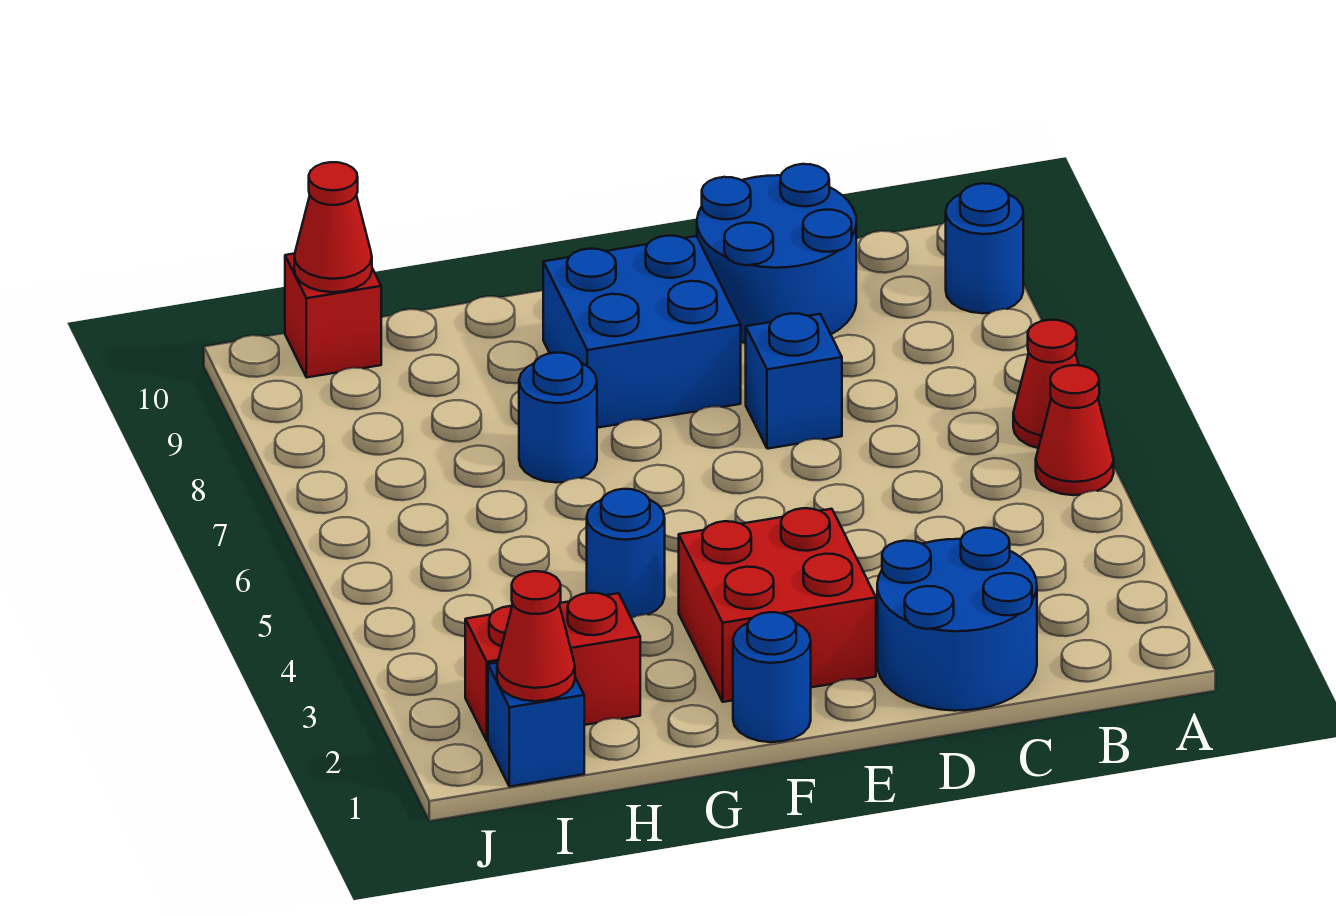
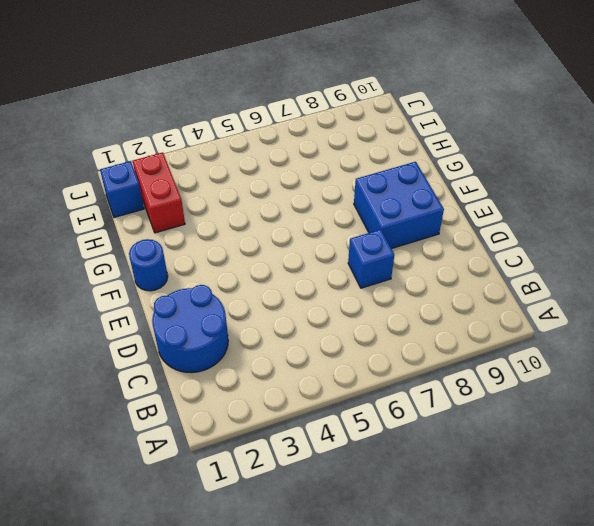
none -> red cone A5 level 1
none -> red cone A6 level 1
none -> blue round brick A9 level 1

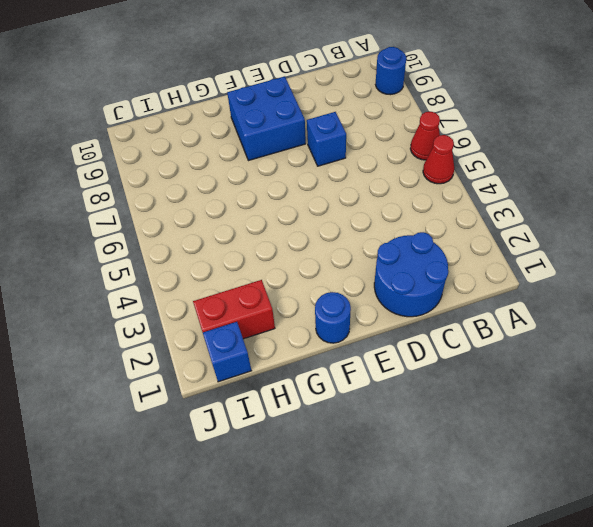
none -> blue round brick C9:D10 level 1
none -> red brick E2:F3 level 1
none -> blue round brick G4 level 1

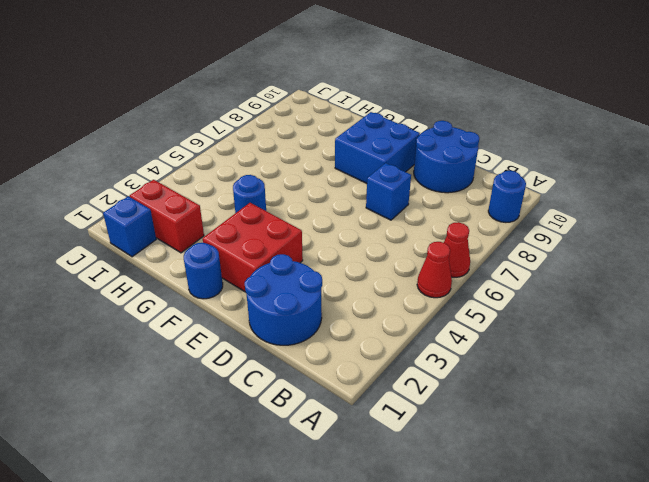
none -> blue round brick G7 level 1
none -> red brick I10 level 1
none -> red cone I1 level 2

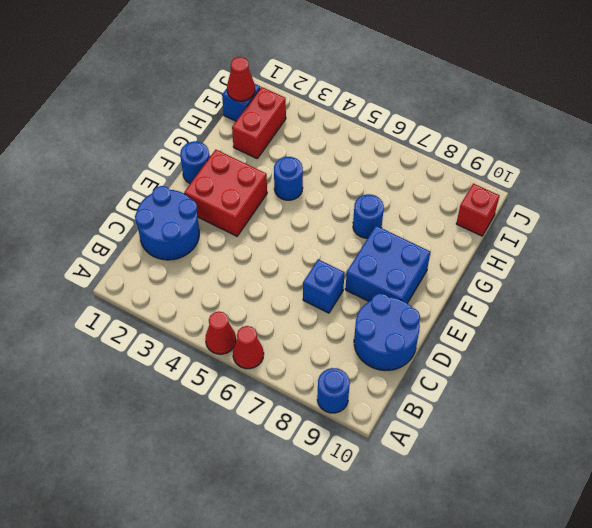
none -> red cone I10 level 2

